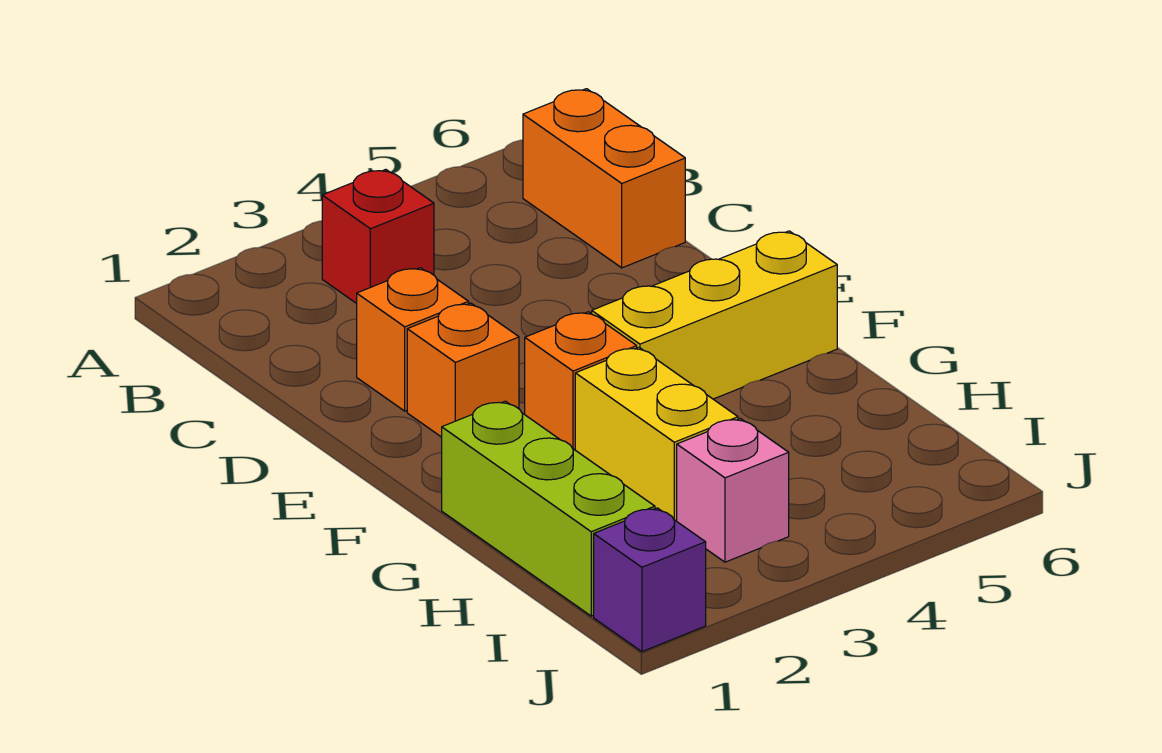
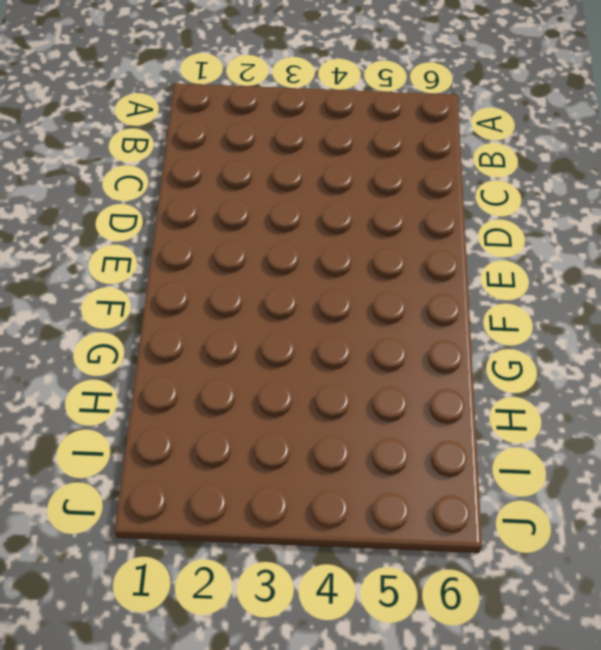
none -> red brick B3 level 1
none -> orange brick B6:C6 level 1

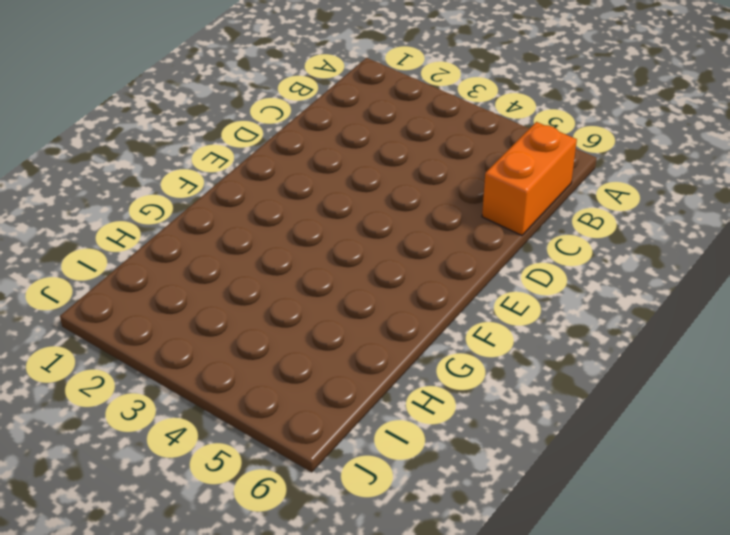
none -> red brick B3 level 1
none -> orange brick D2 level 1

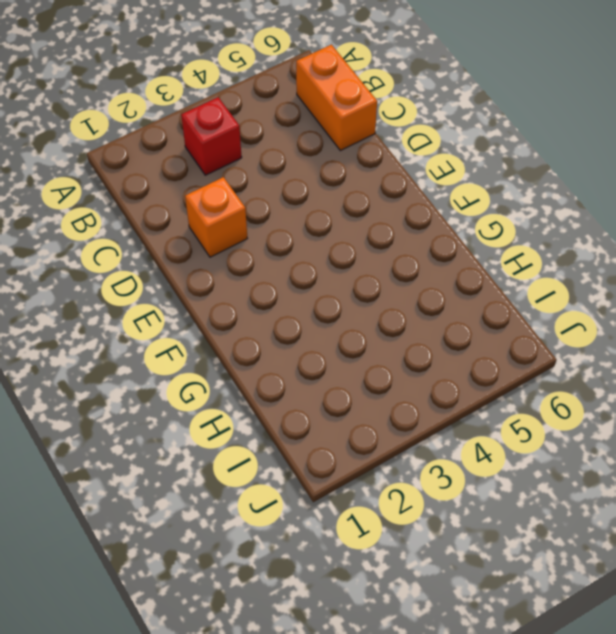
none -> orange brick E2 level 1
none -> orange brick F3 level 1

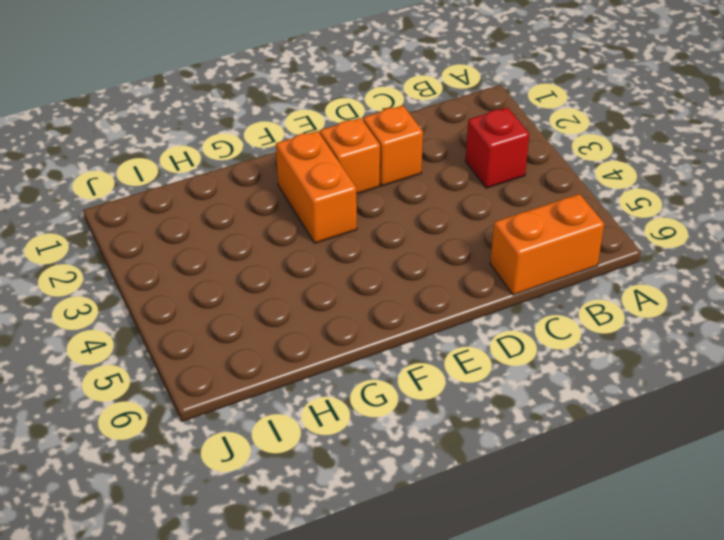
orange brick F2:F3 level 1 -> orange brick F3 level 1
none -> yellow brick F4:F6 level 1
none -> lime brick G1:I1 level 1

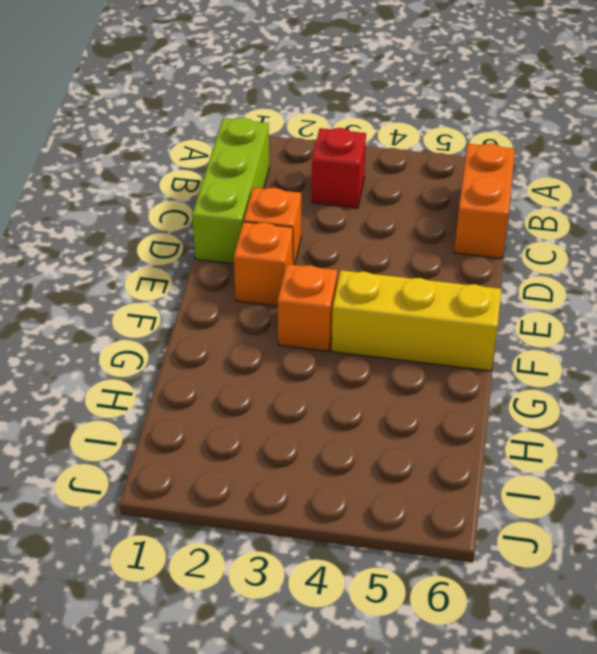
lime brick B1:D1 level 1 -> lime brick G1:I1 level 1
none -> yellow brick G3:H3 level 1
none -> pink brick I3 level 1

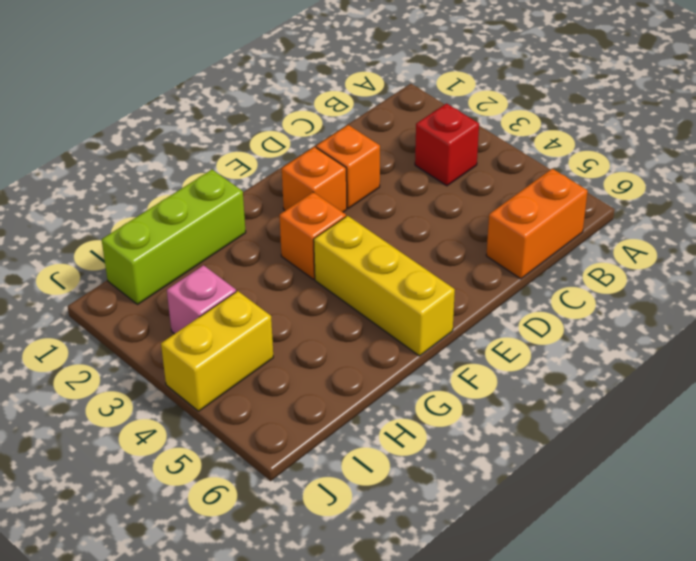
yellow brick I4:J4 level 1 -> yellow brick G3:H3 level 1
none -> purple brick J1 level 1

